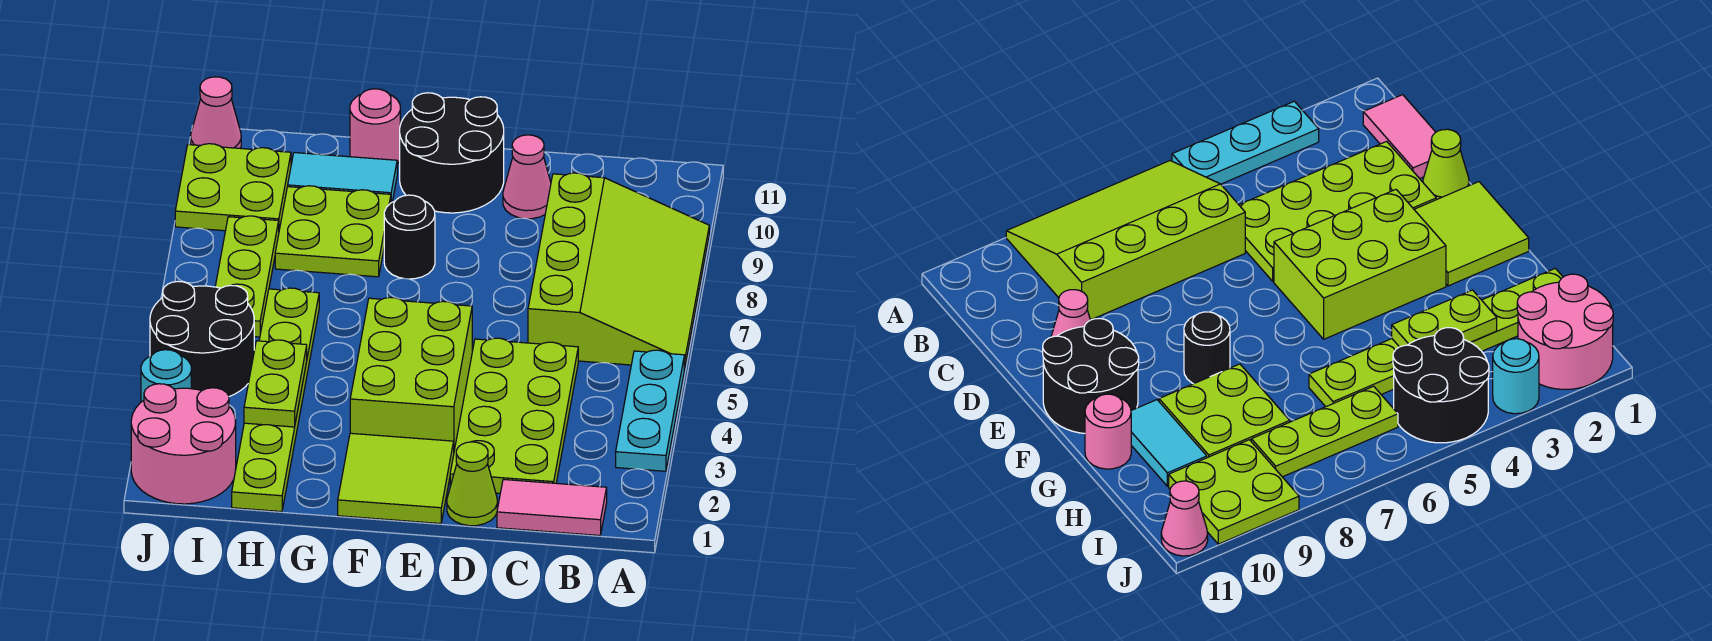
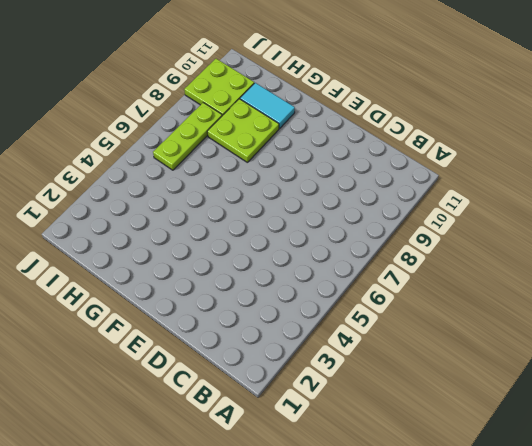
none -> cyan plate A3:A5 level 1
none -> lime slope A6:C9 level 1 top C
none -> pink tile B1:C1 level 1

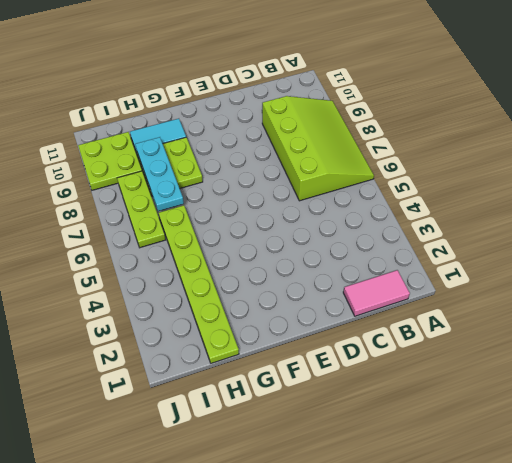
cyan plate H7:H9 level 2 -> cyan plate A3:A5 level 1
none -> lime plate C2:D5 level 1
none -> lime cone D1 level 1
none -> pink cone D10 level 1

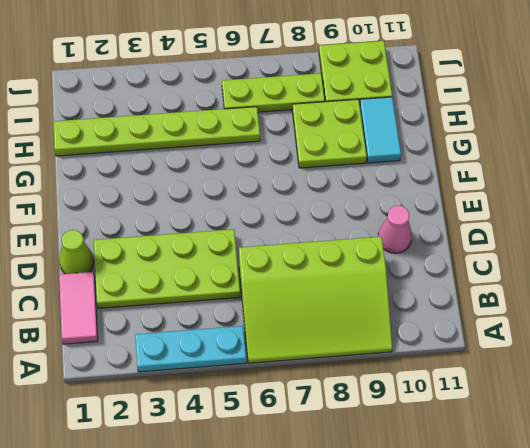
none -> lime tile E1:F2 level 1
none -> lime brick E3:F5 level 1
none -> black round brick E10:F11 level 1

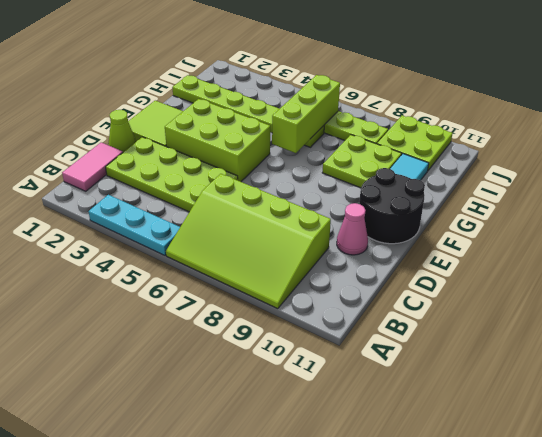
lime brick G6:I6 level 2 -> none
none -> black round brick F8 level 1
none -> pink round brick G11 level 1
none -> pink round brick I1:J2 level 1

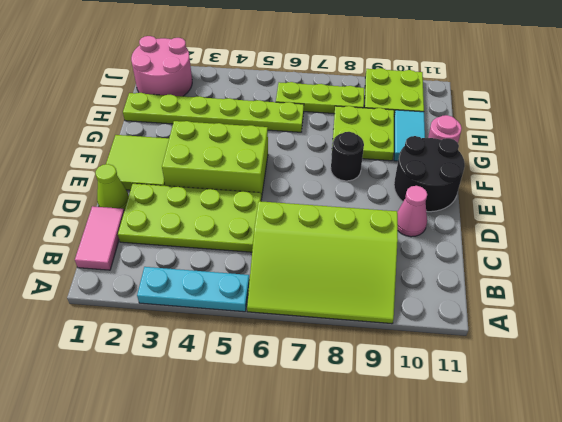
none -> black round brick I4:J5 level 1
none -> cyan round brick J3 level 1
none -> pink cone J11 level 1

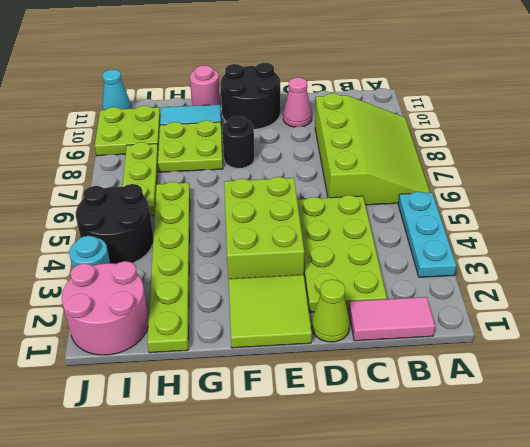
cyan cone J11 level 1 -> pink cone J11 level 1
none -> lime plate H3:H4 level 2

